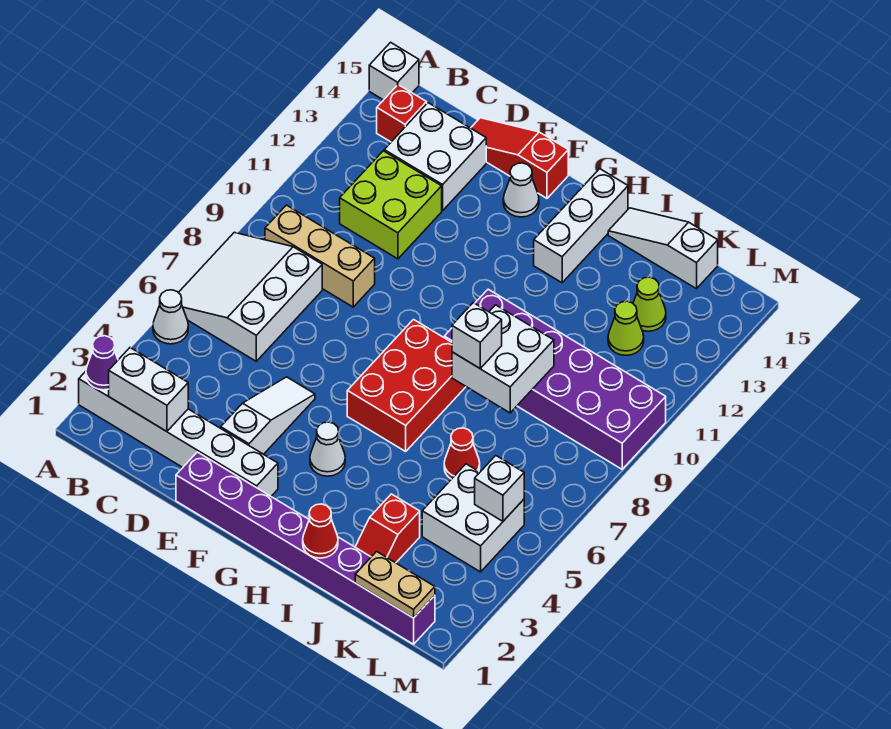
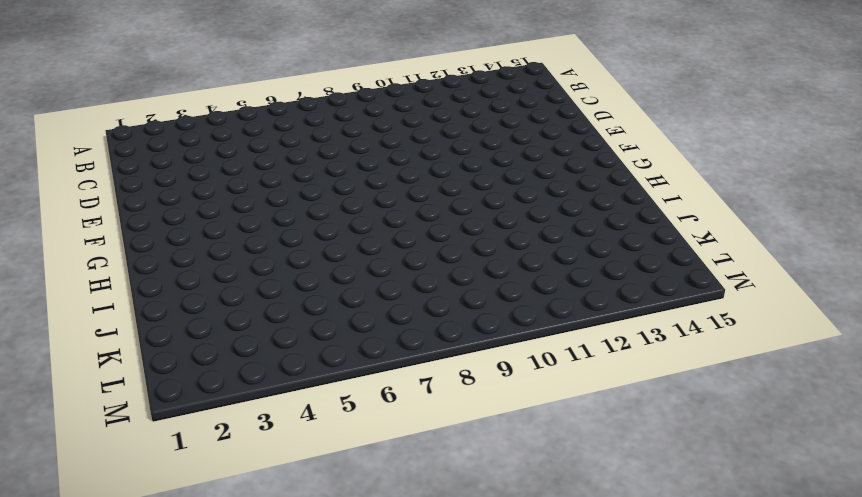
none -> white brick A2:F2 level 1
none -> white cone A5 level 1
none -> white slope A6:C8 level 1 top C

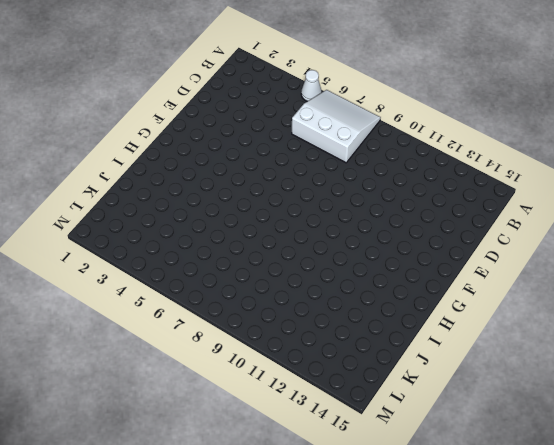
none -> white brick A2:F2 level 1
none -> white brick A15 level 1
none -> tan brick B9:D9 level 1

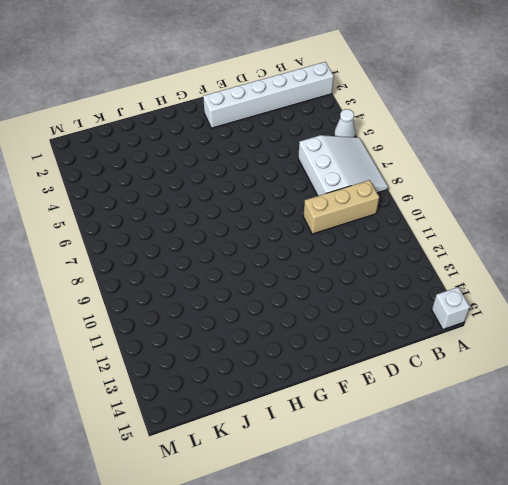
none -> red brick B14 level 1
none -> lime brick C11:D12 level 1
none -> white brick C13:D14 level 1

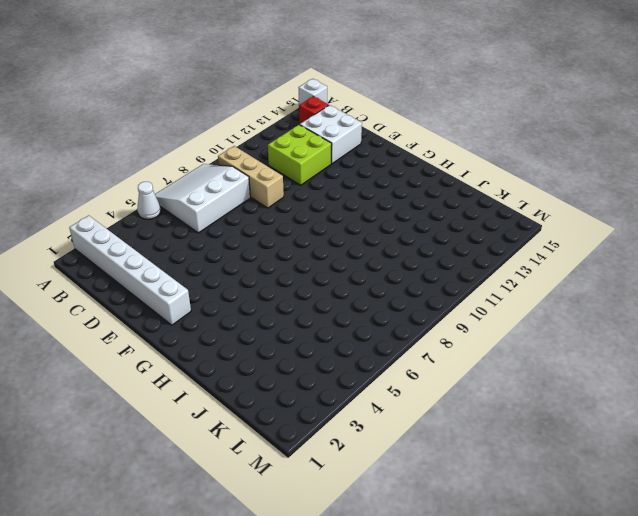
none -> red slope D15:F15 level 1 top F
none -> purple brick E1:L1 level 1
none -> white slope E3:E5 level 1 top 3

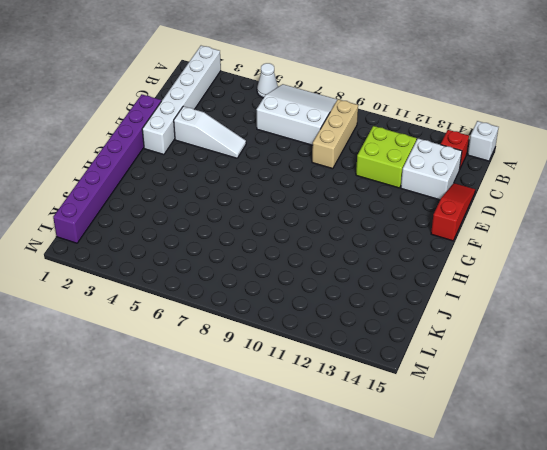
none -> white cone F14 level 1
none -> white cone G4 level 1
none -> red brick G6:H8 level 1

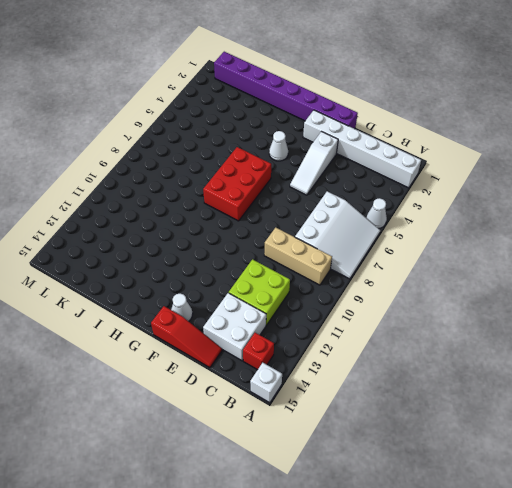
none -> purple brick H9:M10 level 1
none -> white brick H13:H15 level 1
none -> white slope I15:K15 level 1 top K

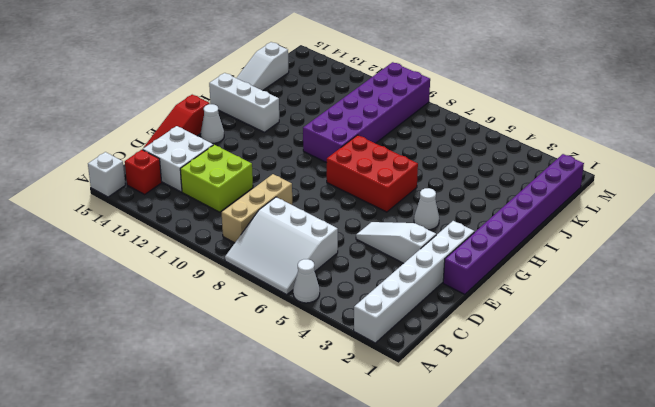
none -> red slope J2:J3 level 1 top 3
none -> red cone J6 level 1
none -> white brick K4:L5 level 1

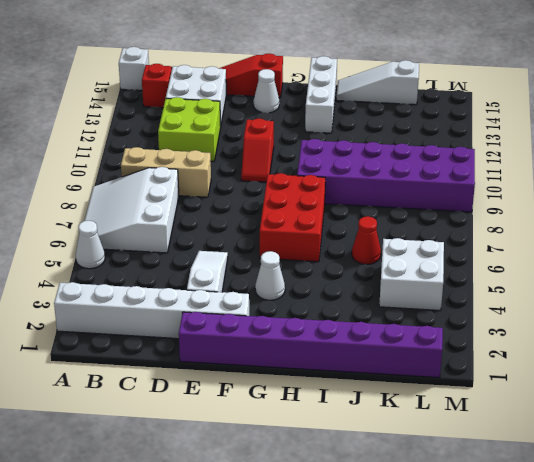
red slope F10:F11 level 1 top 11 -> red slope J2:J3 level 1 top 3
none -> lime cone K12 level 1
none -> lime cone K13 level 1
none -> purple cone A2 level 2

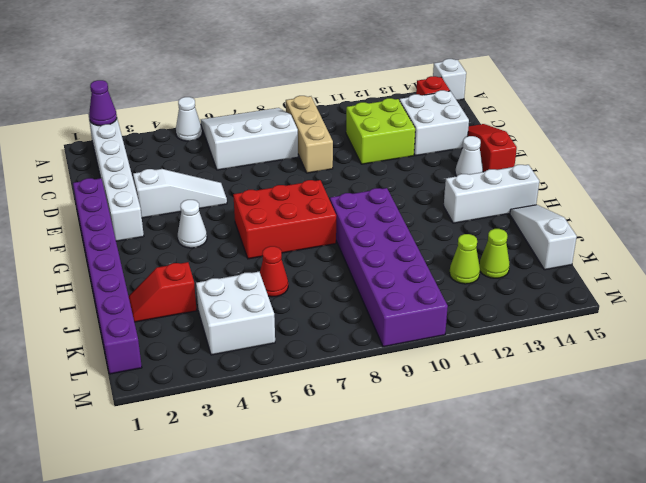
none -> white brick B2:C2 level 2
none -> red cone I1 level 2
none -> white brick I8:J9 level 2

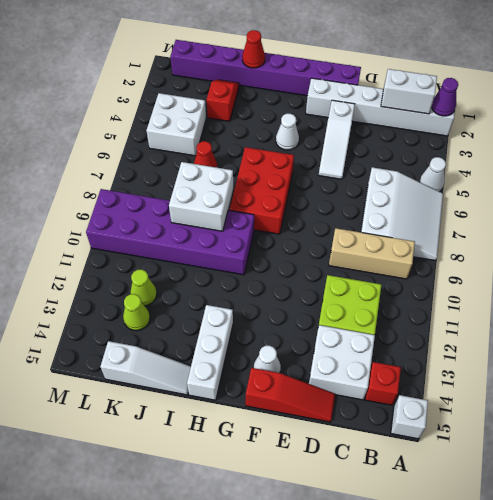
none -> tan plate K1:L1 level 2
none -> white brick L5 level 2
none -> white brick I8 level 3

